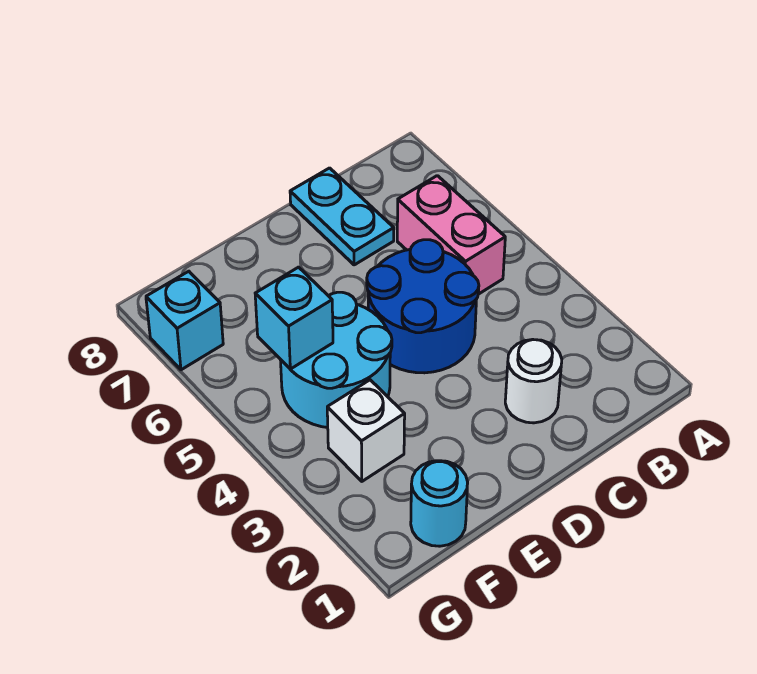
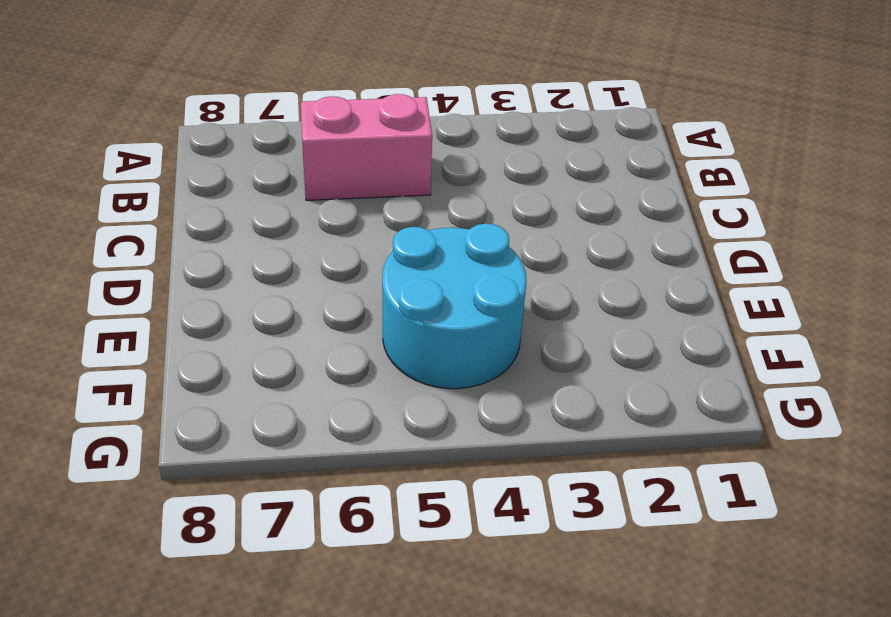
none -> white round brick C2 level 1
none -> blue round brick C4:D5 level 1

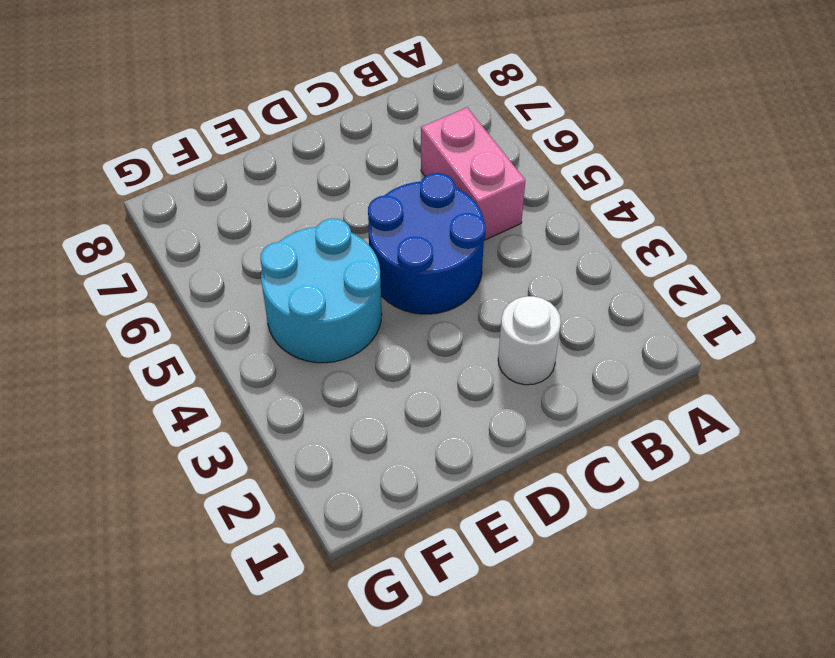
none -> cyan plate C7:C8 level 1
none -> cyan round brick F1 level 1

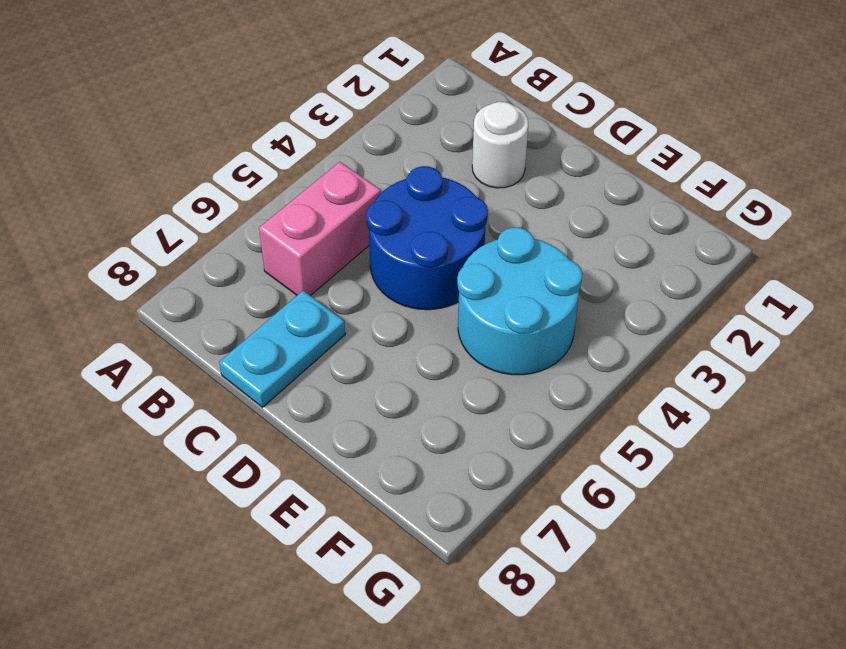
none -> cyan round brick F1 level 1
none -> white brick F3 level 1

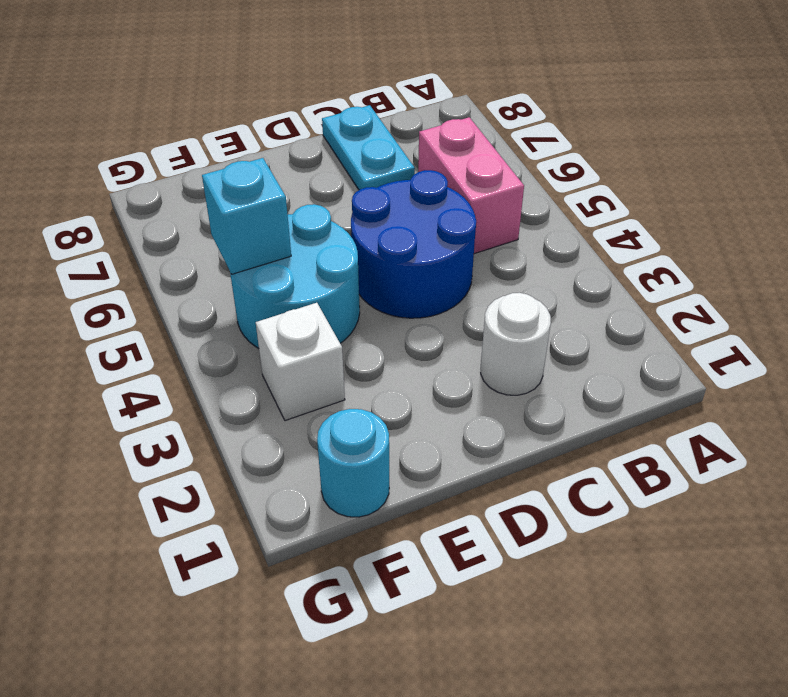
none -> cyan brick G7 level 1

